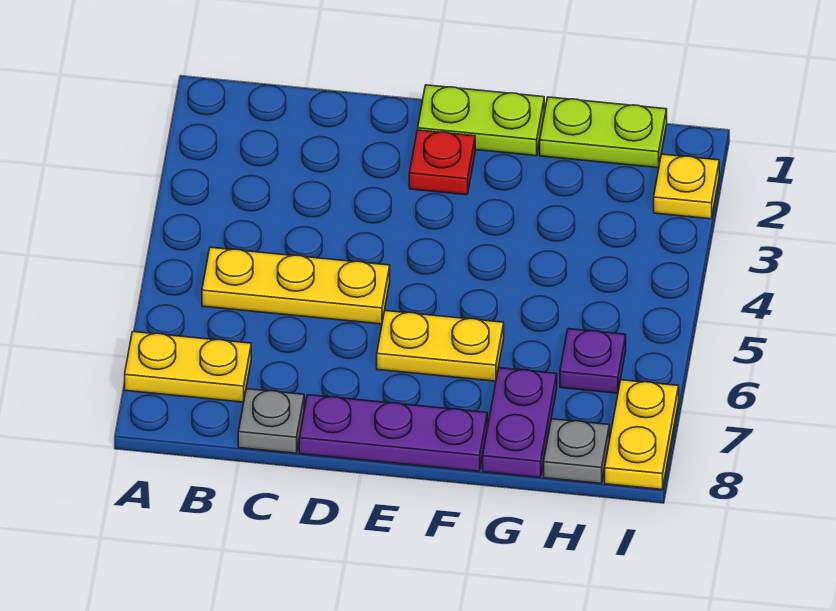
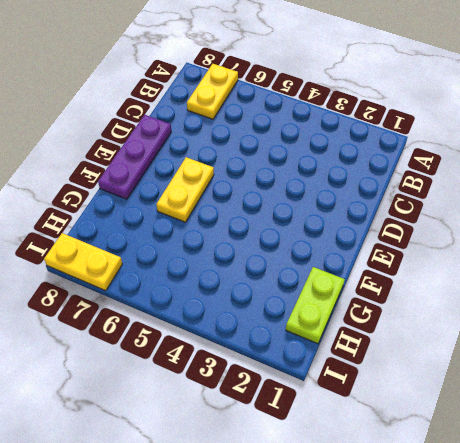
none -> yellow plate B5:D5 level 1
none -> grey plate C8 level 1
none -> lime plate E1:F1 level 1

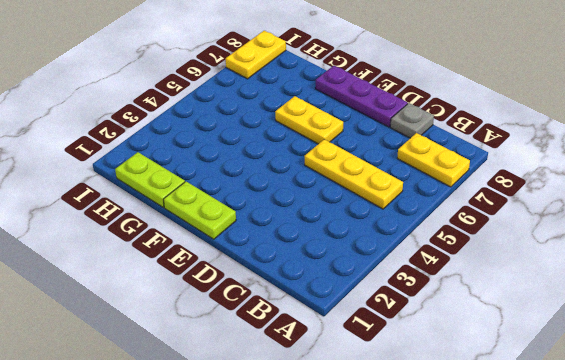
none -> red plate E2 level 1
none -> purple plate G7:G8 level 1
none -> purple plate H6 level 1

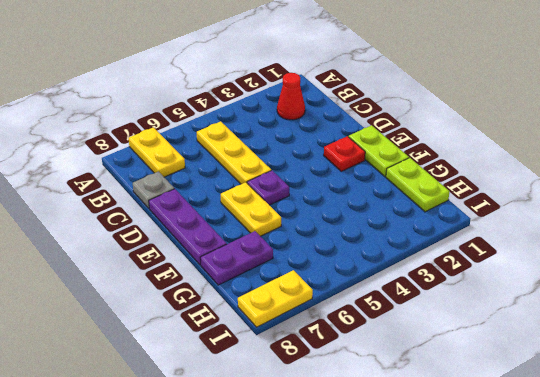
red cone B2 level 1 -> none
purple plate E5 level 1 -> purple plate H6 level 1
none -> grey plate H8 level 1
none -> yellow plate I2 level 1

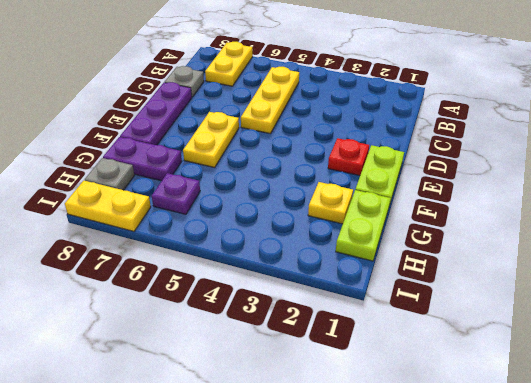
yellow plate G2 level 1 -> yellow plate I2 level 1

